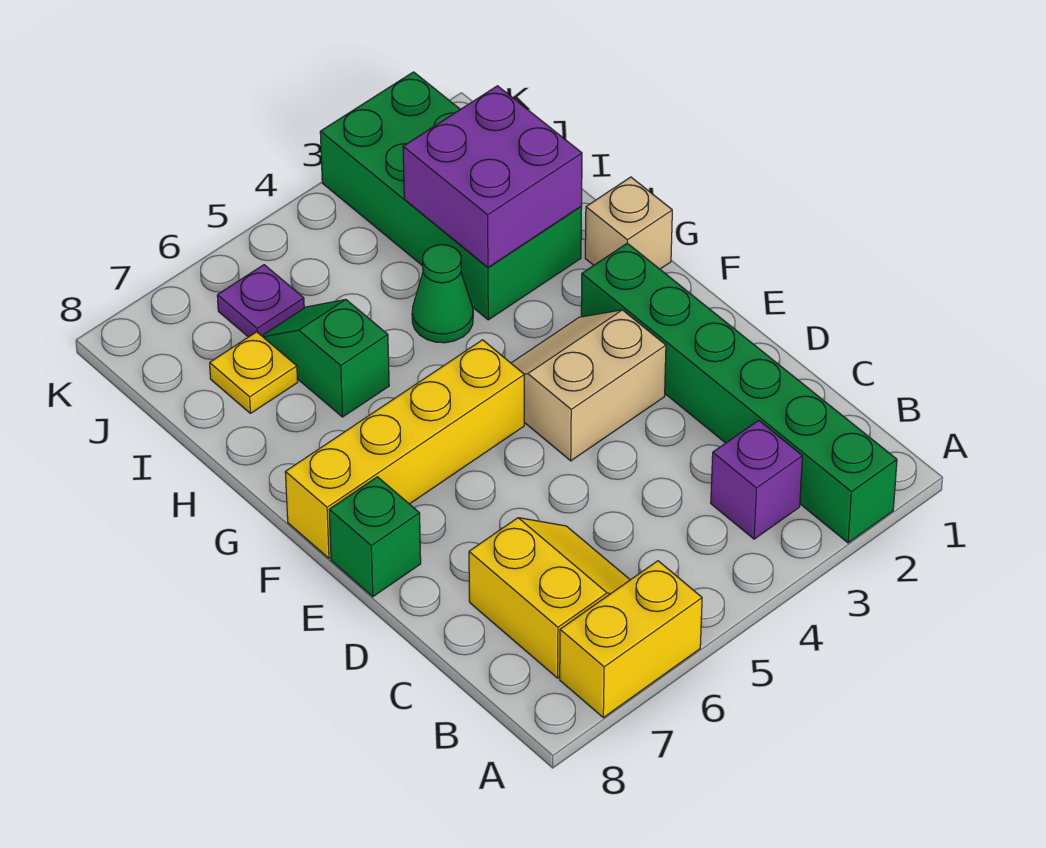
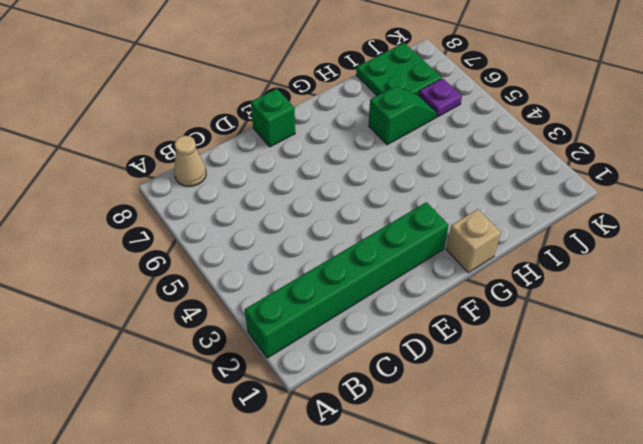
tan cone B8 level 1 -> none
green plate I7:J8 level 1 -> yellow plate I7 level 1
none -> yellow brick A6:A7 level 1
none -> purple brick B3 level 1
none -> yellow slope B6:C7 level 1 top 7

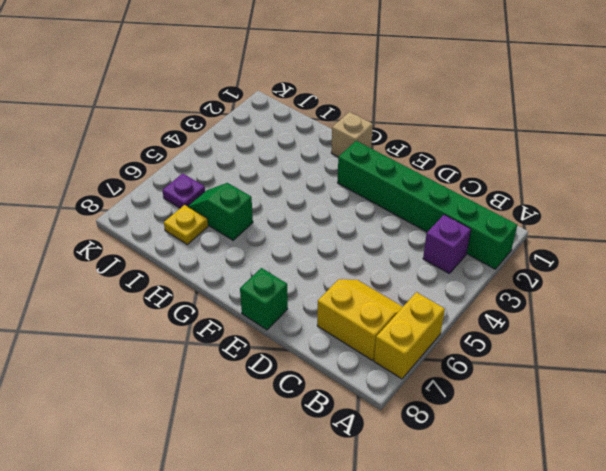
none -> tan slope E3:F4 level 1 top E
none -> yellow brick F5:F8 level 1
none -> green brick H2:K3 level 1

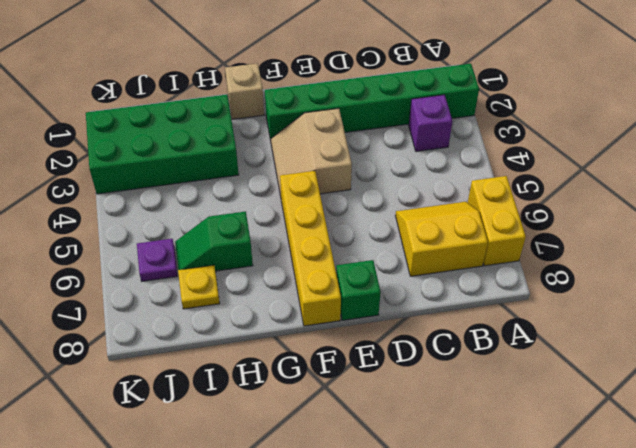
none -> green cone H4 level 1
none -> purple brick H2:I3 level 2

